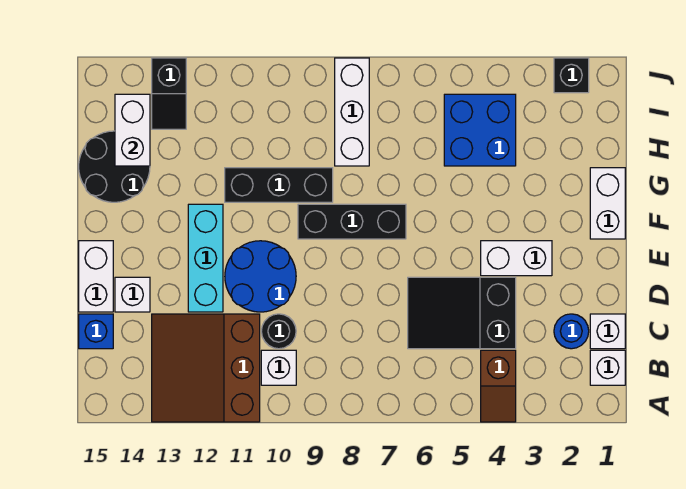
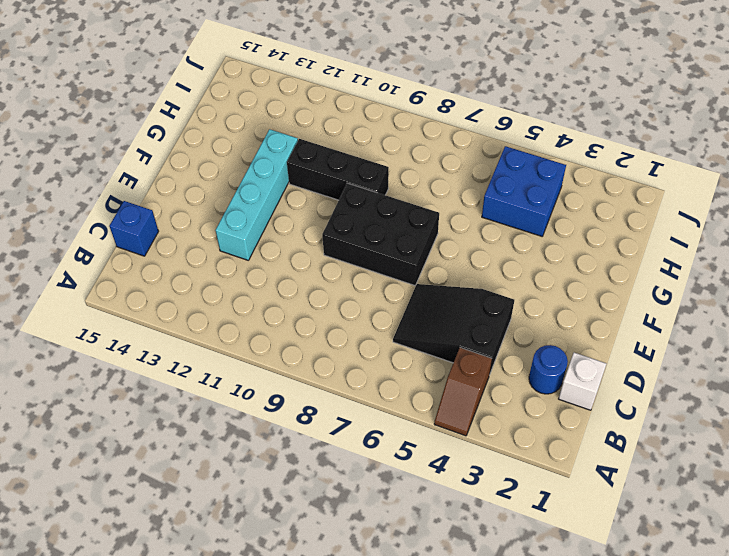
cyan brick D12:G12 level 1 -> cyan brick D12:F12 level 1
black brick E7:F9 level 1 -> black brick F7:F9 level 1
none -> brown slope A11:C13 level 1 top 11
none -> white brick B1 level 1
none -> white brick B10 level 1

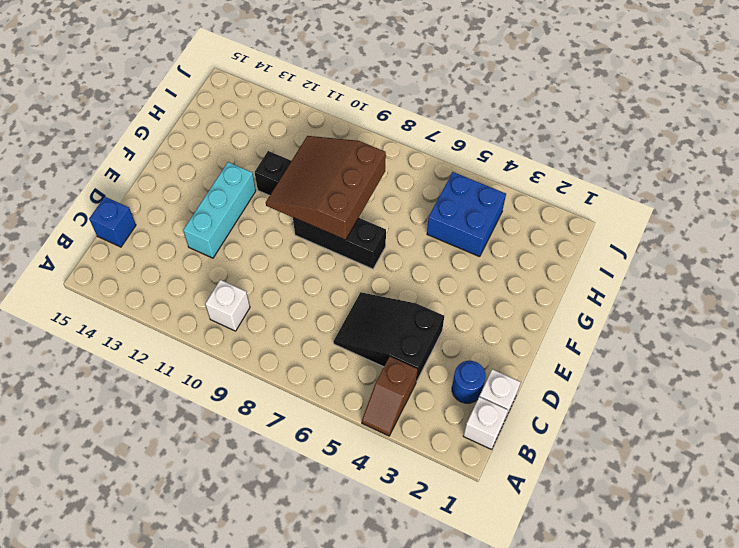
brown slope F8:H10 level 2 top 8 -> brown slope A11:C13 level 1 top 11
none -> black round brick C10 level 1
none -> blue round brick D10:E11 level 1
none -> white brick D14 level 1

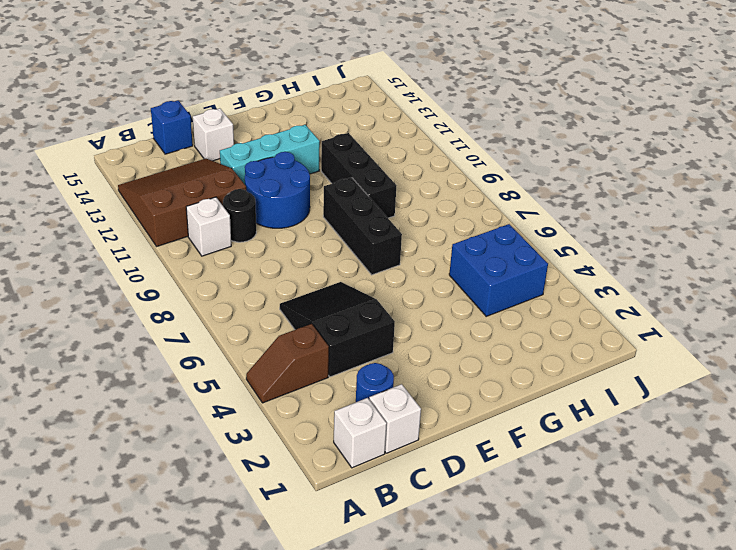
none -> white brick D15:E15 level 1
none -> white brick E3:E4 level 1
none -> white brick F1:G1 level 1

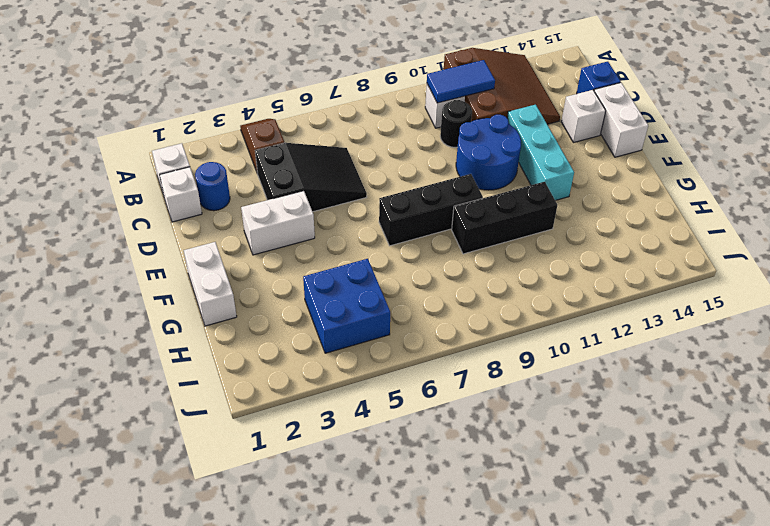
blue tile B10:B11 level 2 -> none
none -> black round brick G14:H15 level 1
none -> white brick H8:J8 level 1
none -> black slope I13:J13 level 1 top J

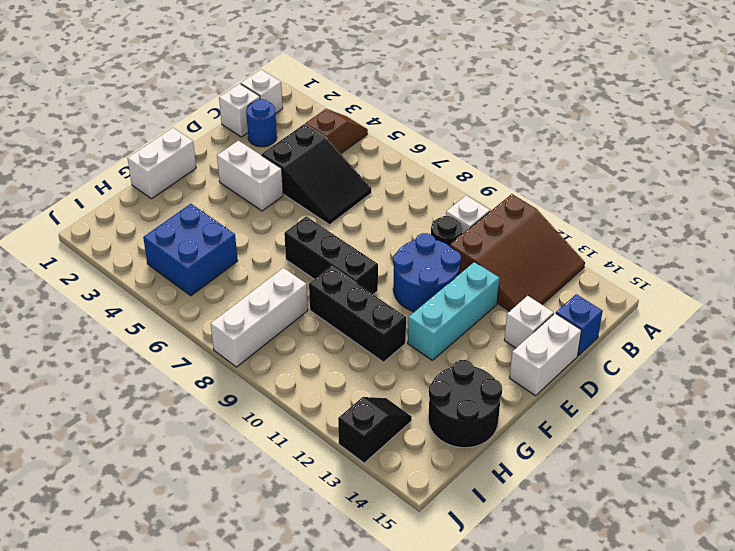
none -> black brick J2 level 1
none -> white brick H14:I14 level 2

